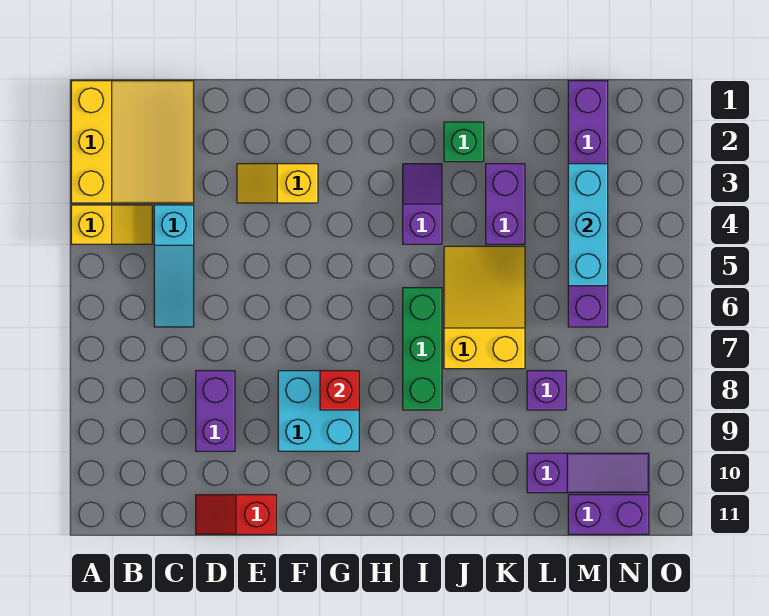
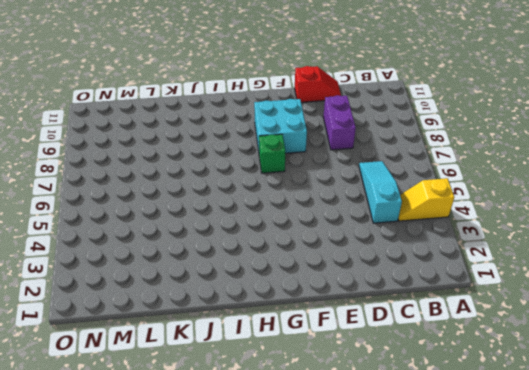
green brick G7 level 1 -> green brick J2 level 1
none -> yellow slope A1:C3 level 1 top A
none -> yellow slope E3:F3 level 1 top F
none -> purple slope I3:I4 level 1 top 4

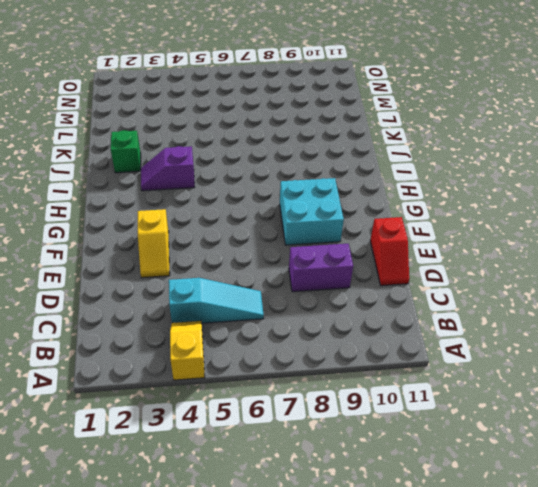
none -> yellow slope A1:C3 level 1 top A
none -> green brick I6:I8 level 1
none -> yellow slope J5:K7 level 1 top 7

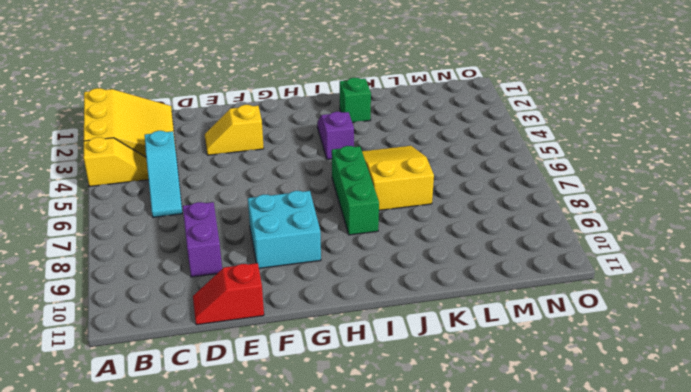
none -> purple brick K3:K4 level 1
none -> purple brick L8 level 1
none -> purple slope L10:N10 level 1 top L

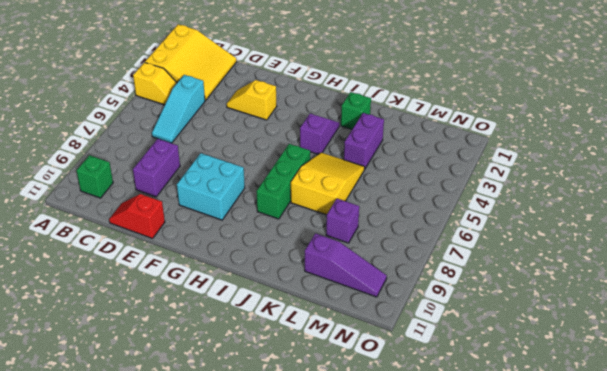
green brick B10 level 1 -> none
none -> purple brick M1:M6 level 1
none -> purple brick M11:N11 level 1
none -> red brick G8 level 2

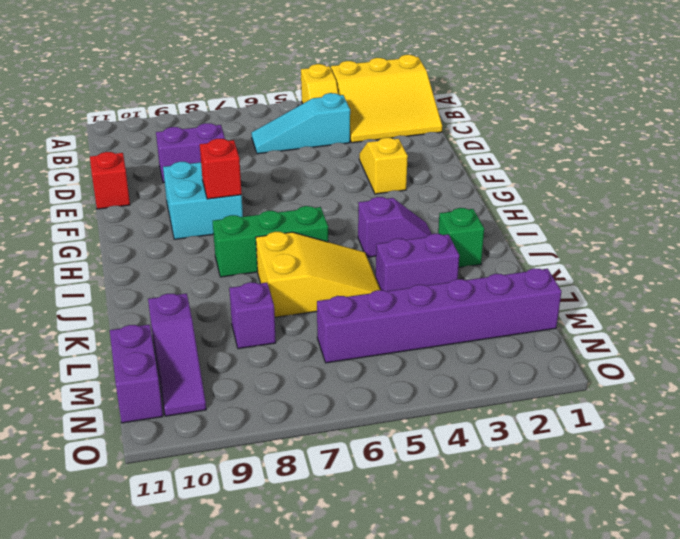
none -> cyan brick M3:M5 level 2

